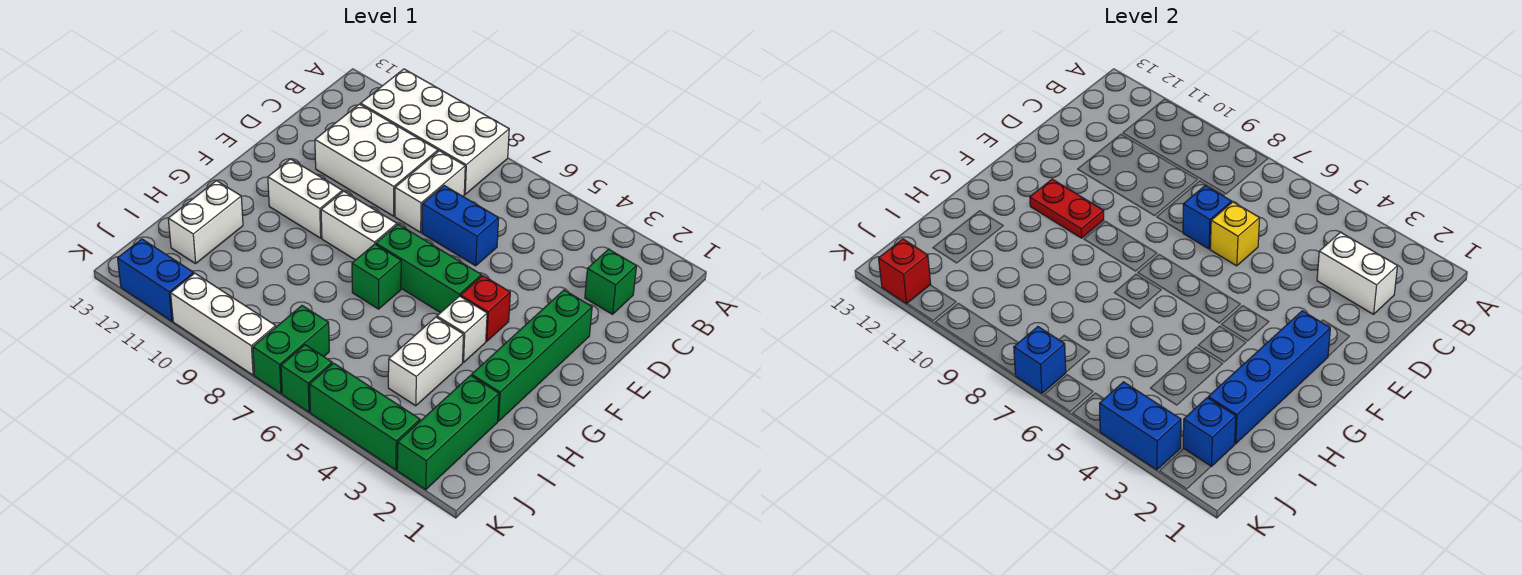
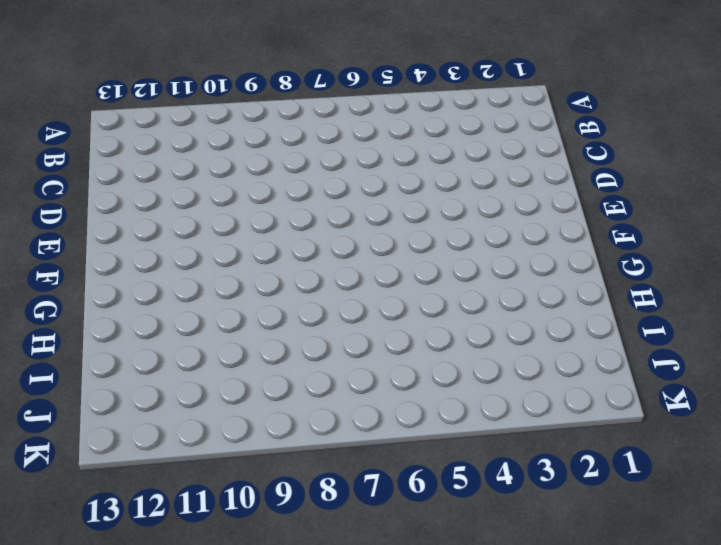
none -> white brick A8:B11 level 1
none -> green brick C2 level 1
none -> white brick C8:D8 level 1

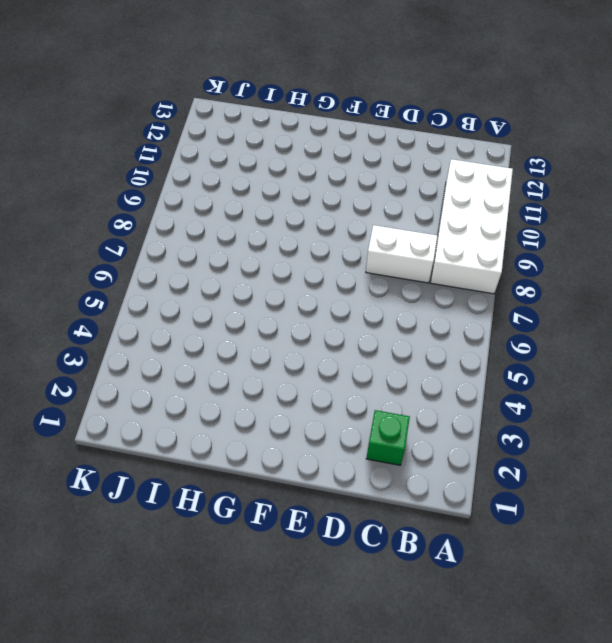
none -> white brick C9:D11 level 1
none -> blue brick D6:D7 level 1
none -> green brick E2:H2 level 1

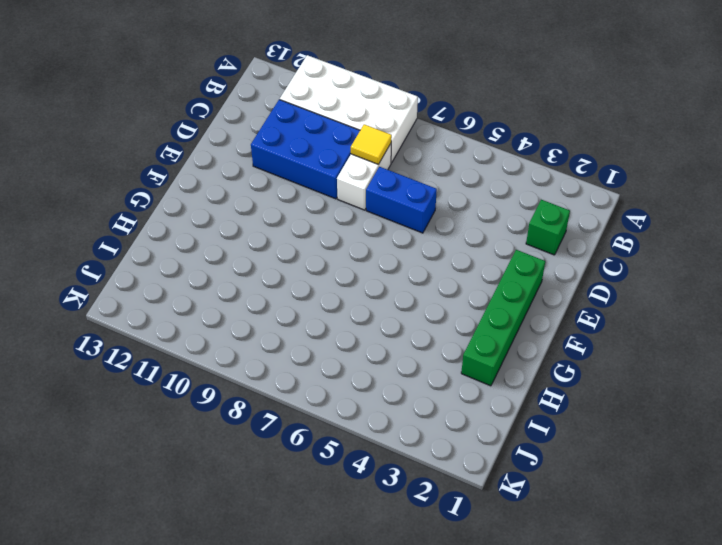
yellow tile C8 level 2 -> none
blue brick C9:D11 level 1 -> white brick C9:D11 level 1
none -> red brick F4 level 1
none -> green brick F5:F7 level 1
none -> white brick F8:F9 level 1

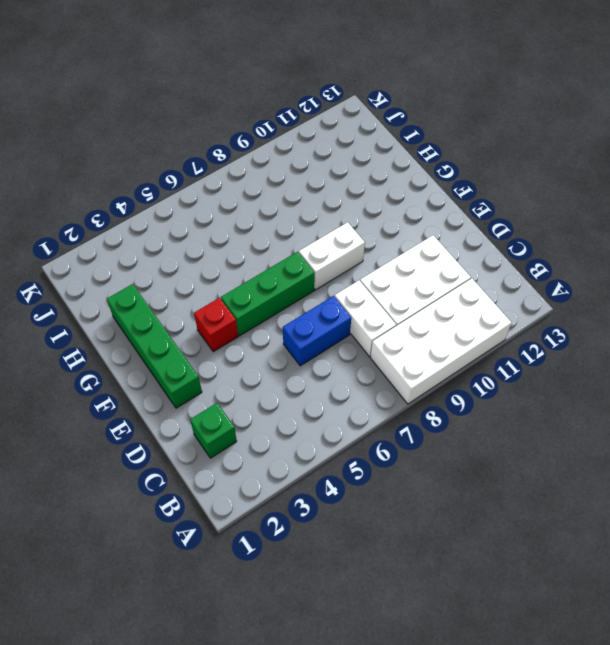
none -> white brick F10:F11 level 1
none -> white brick G4 level 1
none -> green brick G7 level 1

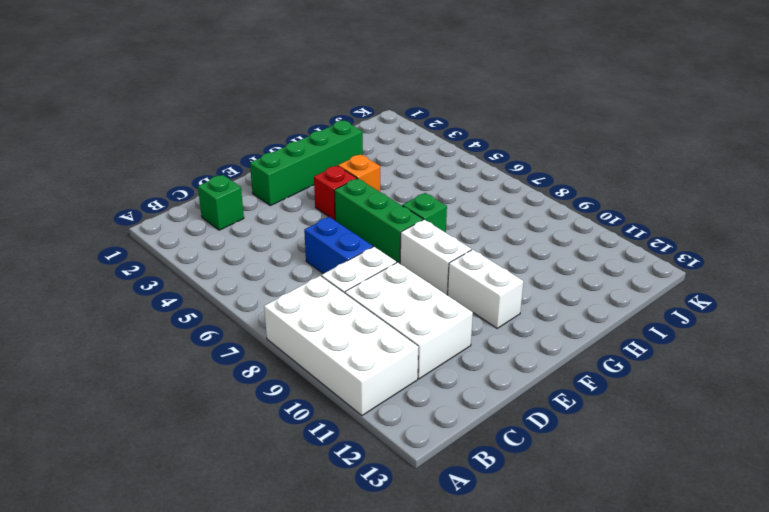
orange brick G4 level 1 -> white brick G4 level 1
none -> white brick H4:I4 level 1
none -> white brick H12:I12 level 1
none -> green brick I2:K2 level 1

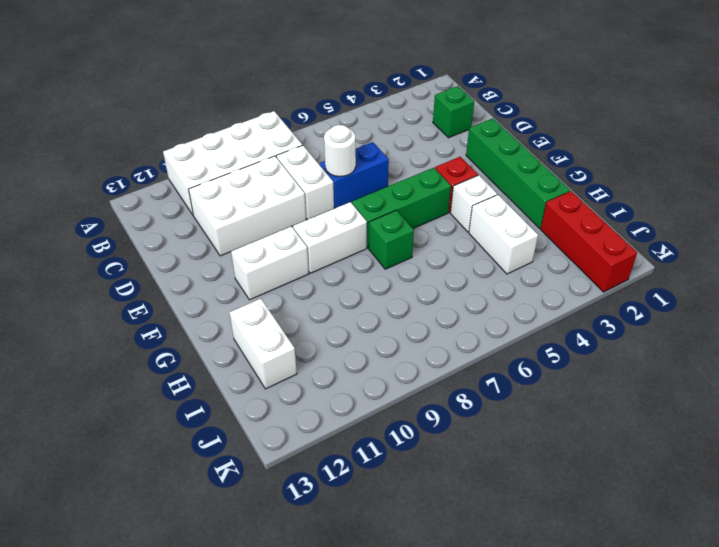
white round brick D7 level 2 -> blue brick D7 level 2
red brick I2:K2 level 1 -> green brick I2:K2 level 1
none -> green brick J7:K7 level 1
none -> green brick K3:K5 level 1
none -> green brick K6 level 1

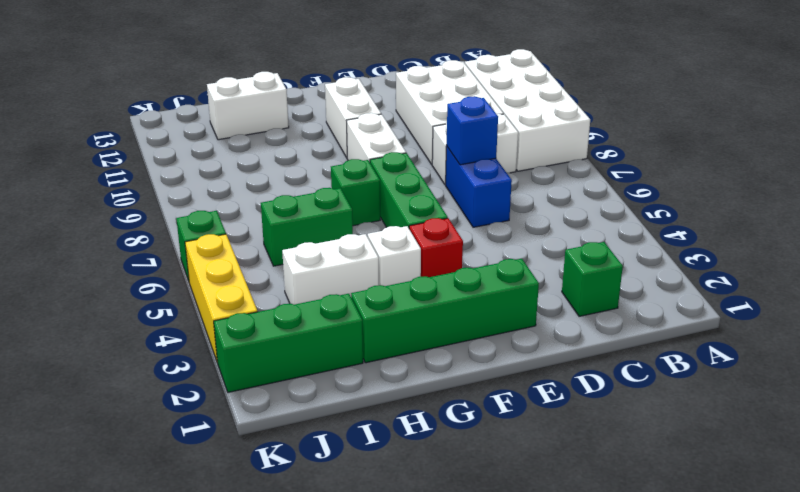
green brick H6:I6 level 1 -> green brick J7:K7 level 1
yellow brick K3:K5 level 1 -> green brick K3:K5 level 1
none -> white brick K8:K10 level 1
none -> blue brick K11:K12 level 1
none -> white brick C2:C3 level 2

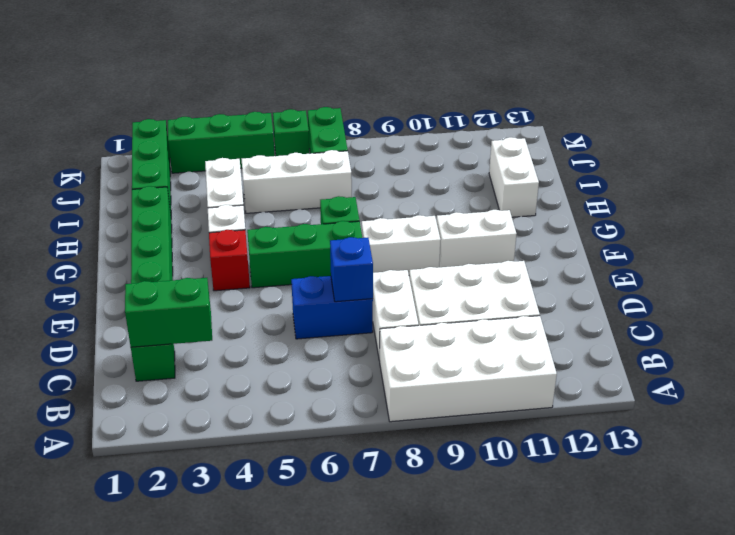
green brick C2:C3 level 2 -> white brick C2:C3 level 2
white brick I5:I7 level 1 -> white brick K8:K10 level 1
none -> blue brick K11:K12 level 1
none -> yellow brick D6 level 2
none -> blue brick F2:I2 level 2

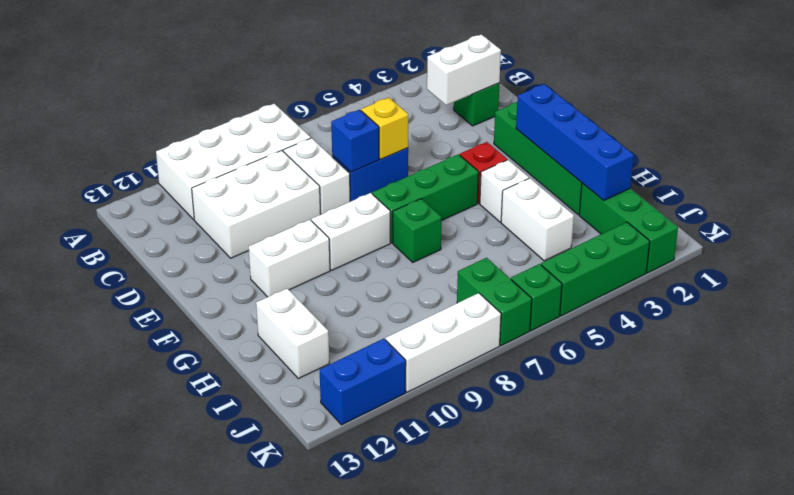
none -> red plate F10:F11 level 2
none -> blue brick J2 level 2
none -> blue brick K3:K4 level 2

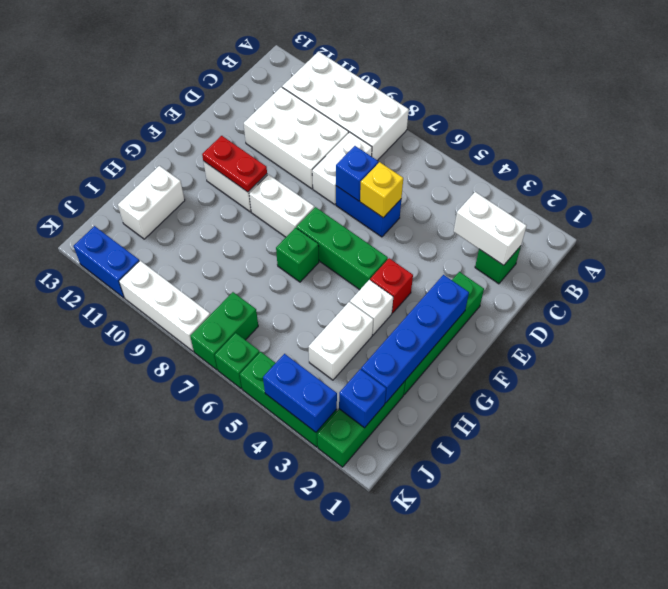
none -> blue brick K7 level 2
none -> red brick K12 level 2

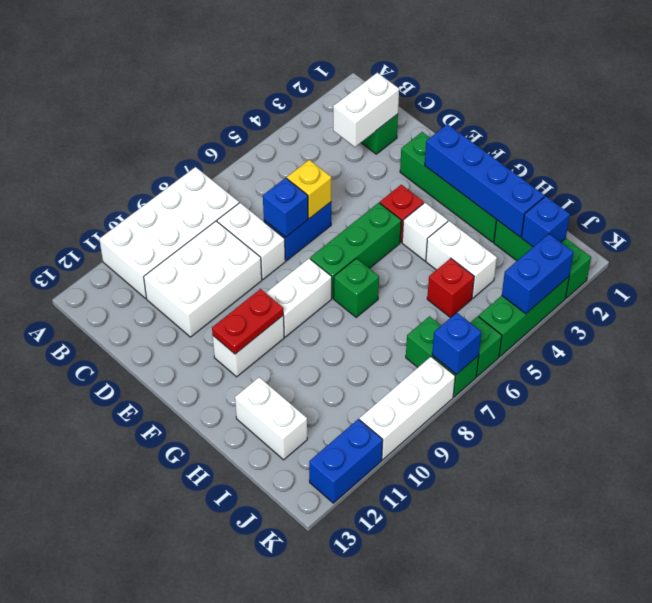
red brick I5 level 1 -> red brick K12 level 2

